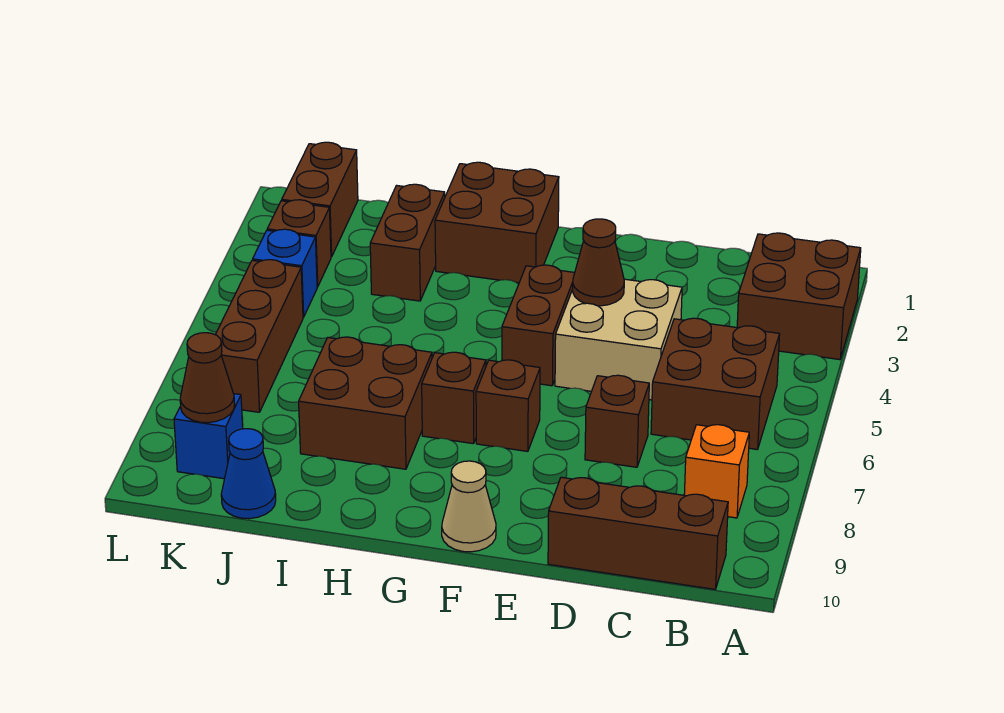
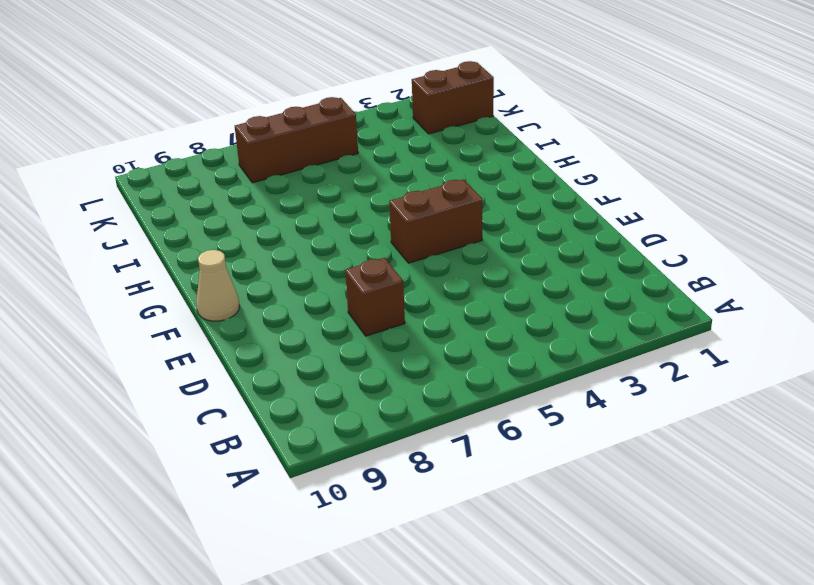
none -> brown brick A2:B3 level 1
none -> brown brick B5:C6 level 1
none -> orange brick B8 level 1

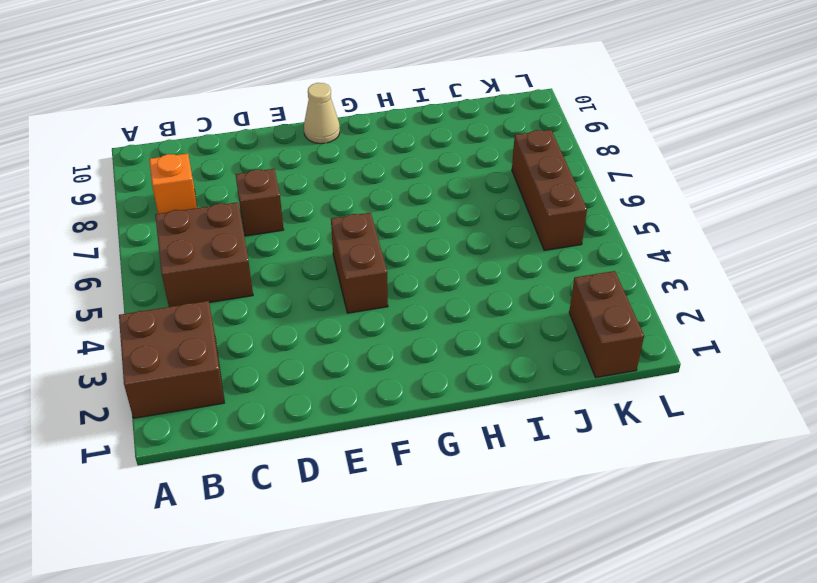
none -> brown brick B10:D10 level 1
none -> tan brick D4:E5 level 1
none -> brown brick F7 level 1

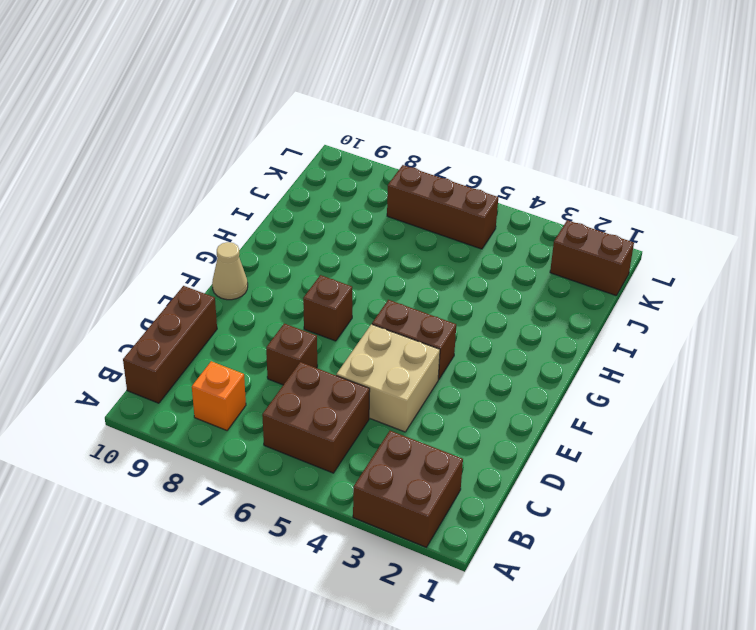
none -> brown brick G1:H2 level 1
none -> brown brick G7 level 1
none -> brown brick H7:I8 level 1

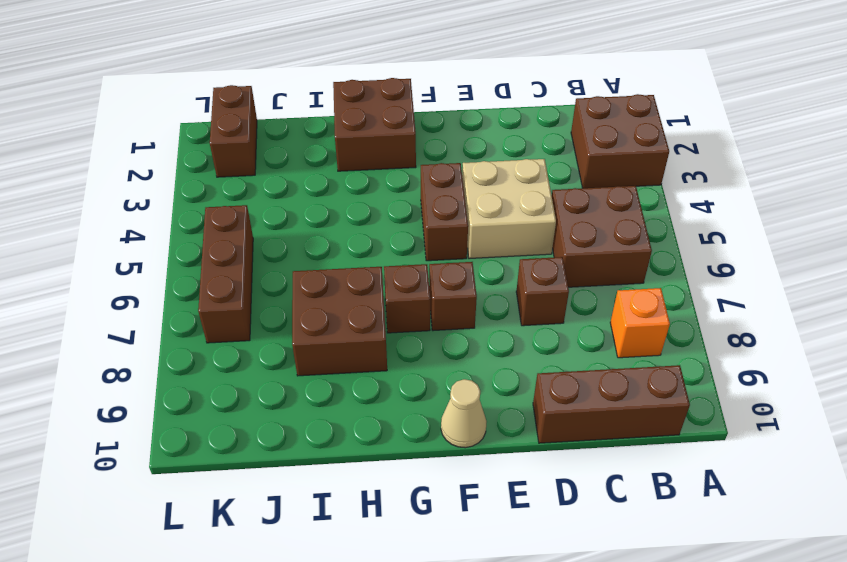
none -> brown brick I2:I3 level 1
none -> blue cone J10 level 1
none -> brown brick K3 level 1

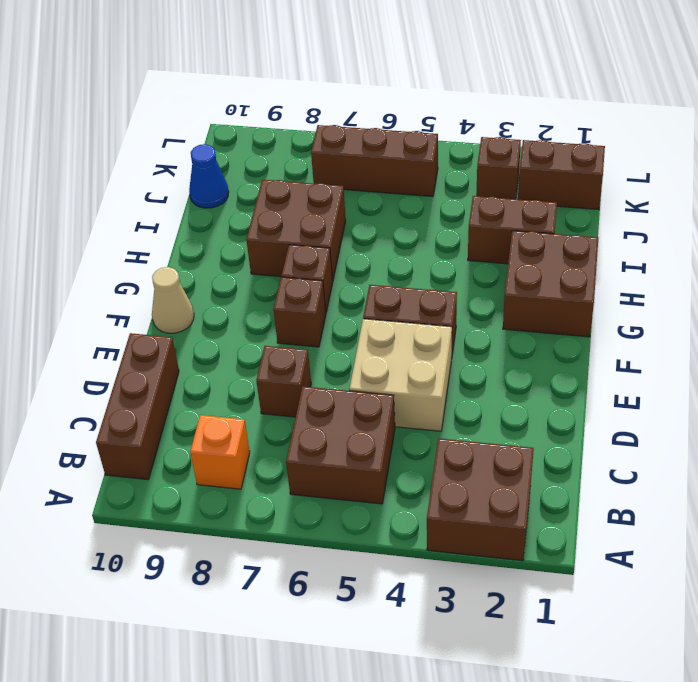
none -> blue brick K4 level 1
none -> blue brick K9 level 1
none -> brown cone E4 level 2

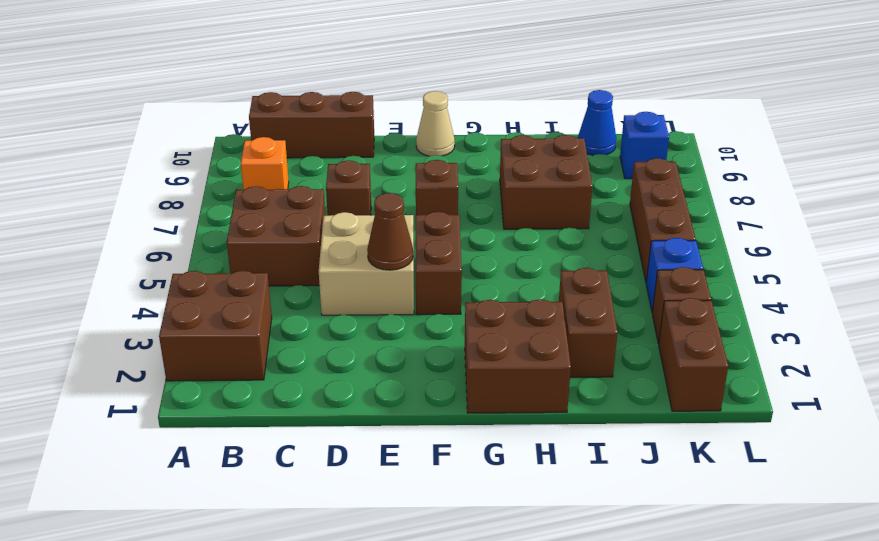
none -> brown brick G7 level 1
none -> brown cone K9 level 2

